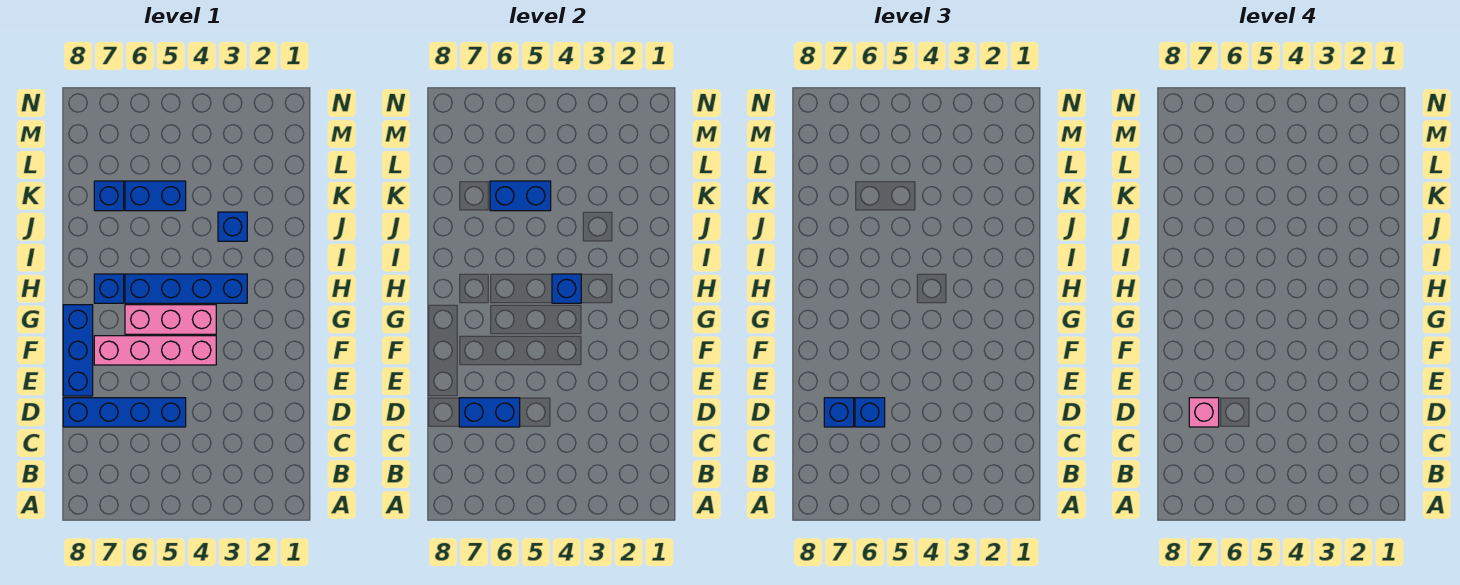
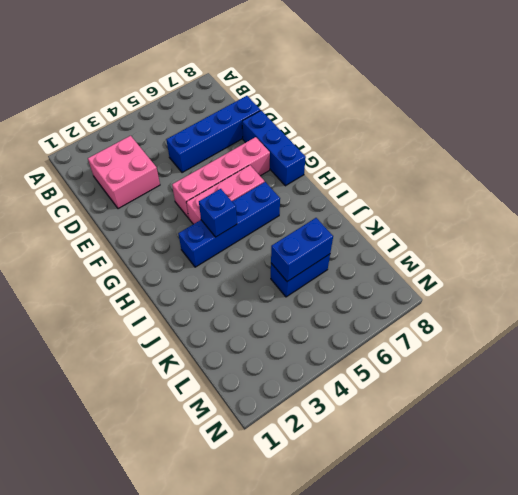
pink brick C2:D3 level 1 -> none
none -> blue brick H7 level 1
none -> blue brick J3 level 1
none -> blue brick K7 level 1

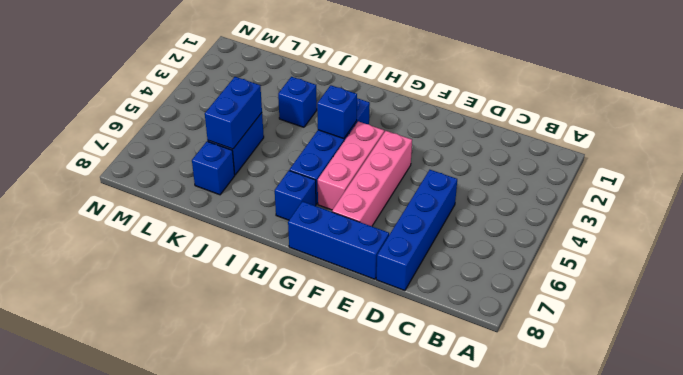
none -> blue brick D6:D7 level 2
none -> blue brick D6 level 3
none -> blue brick D7 level 3

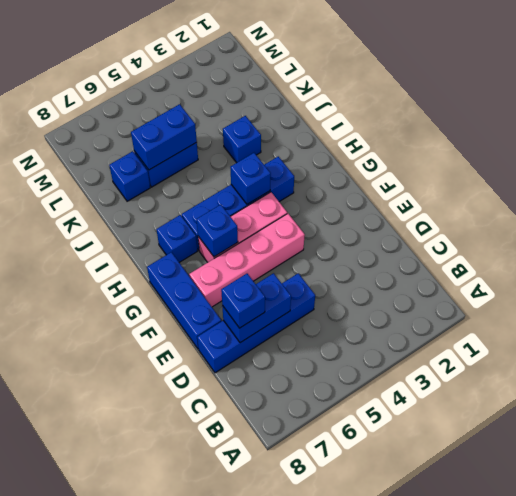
blue brick G6 level 2 -> blue brick D6 level 3
none -> pink brick D7 level 4

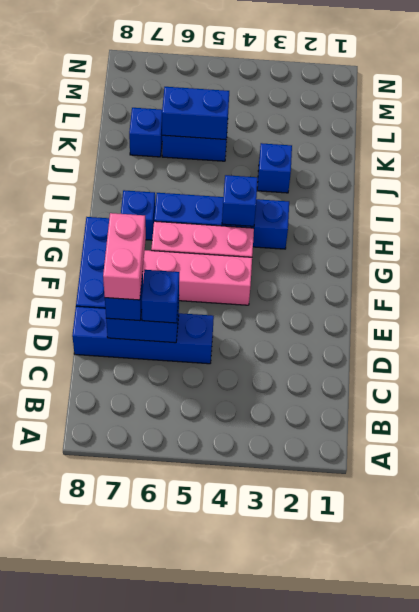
pink brick D7:E7 level 4 -> pink brick D7 level 4

